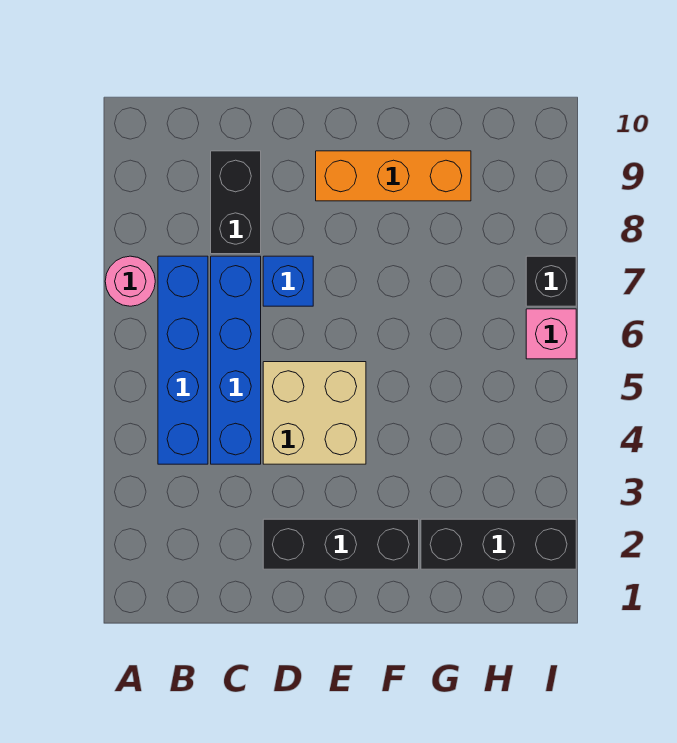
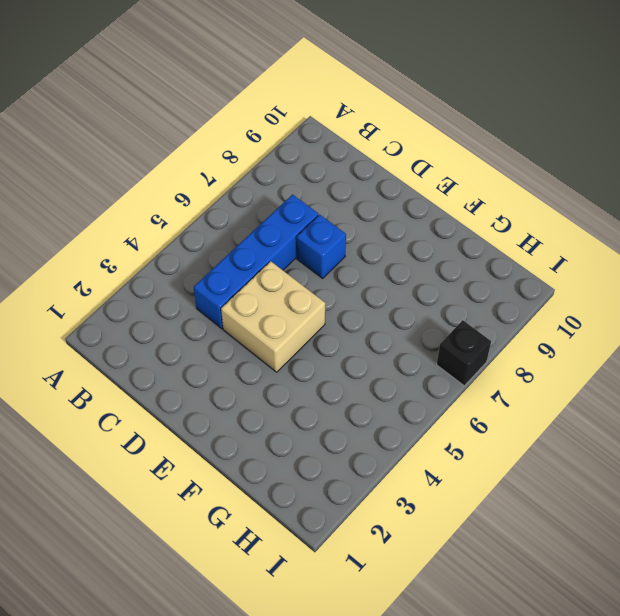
none -> pink round brick A7 level 1
none -> blue brick B4:B7 level 1

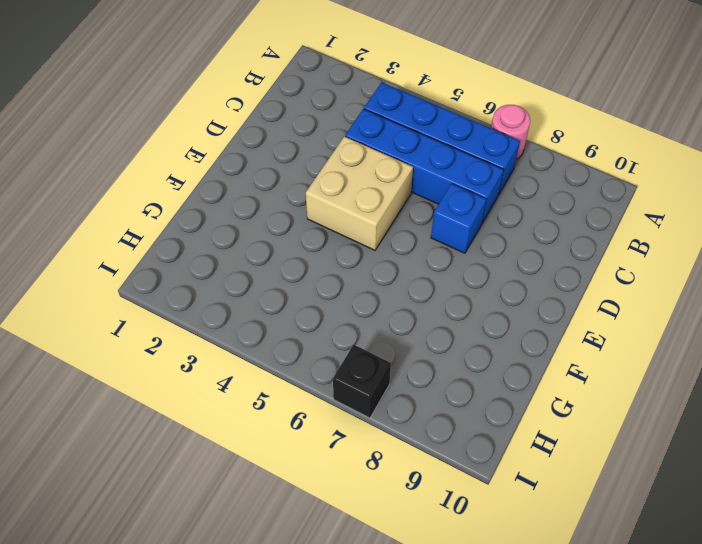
none -> black brick C8:C9 level 1
none -> black brick D2:F2 level 1

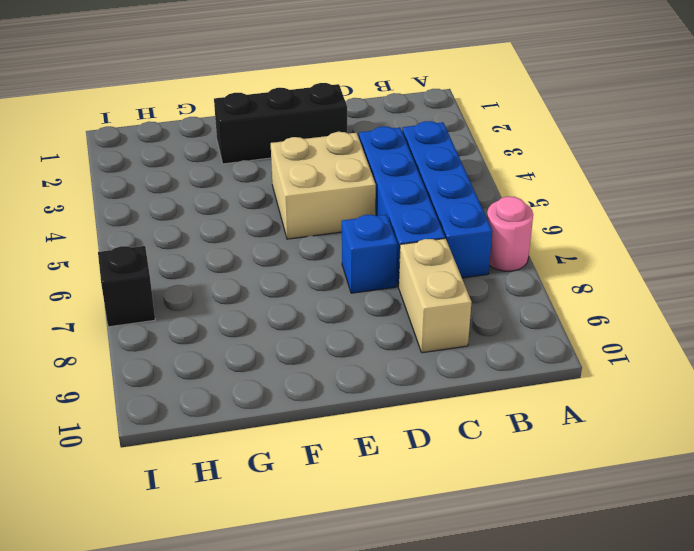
tan brick C8:C9 level 1 -> black brick C8:C9 level 1
none -> orange brick E9:G9 level 1
none -> black brick G2:I2 level 1

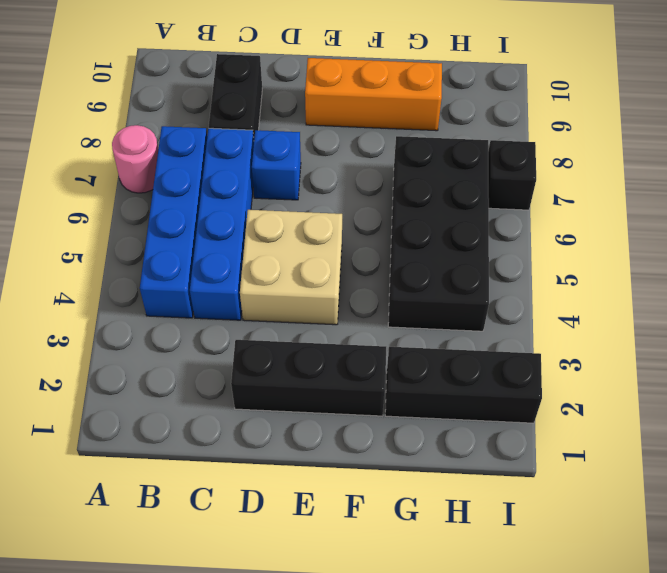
black brick G4:H7 level 1 -> none
none -> pink brick I6 level 1

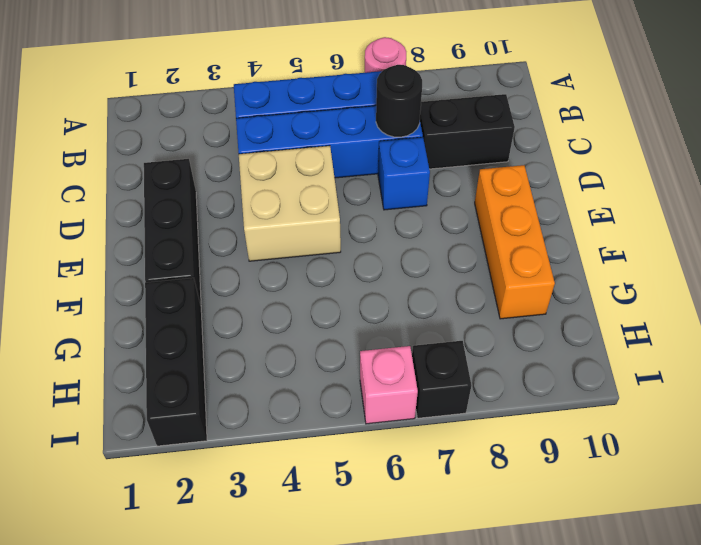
black round brick C7 level 2 -> none

